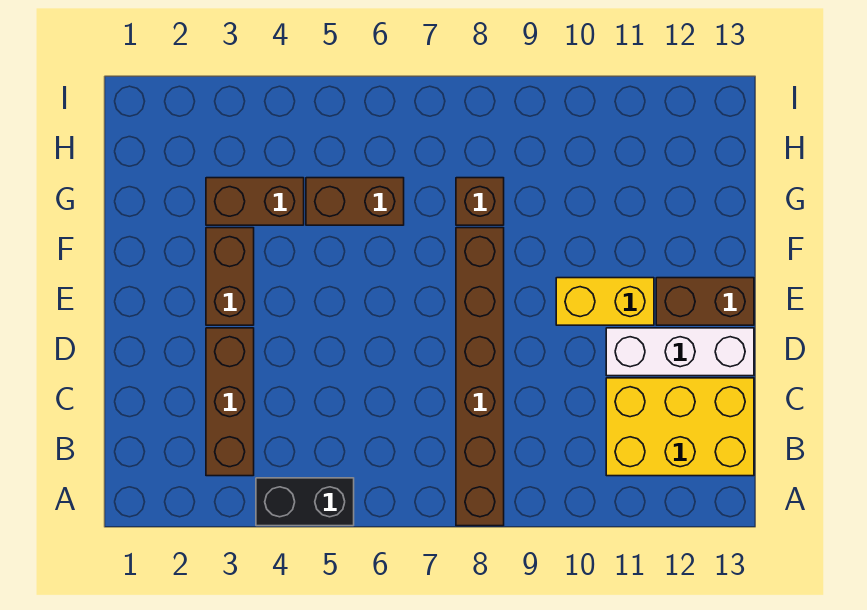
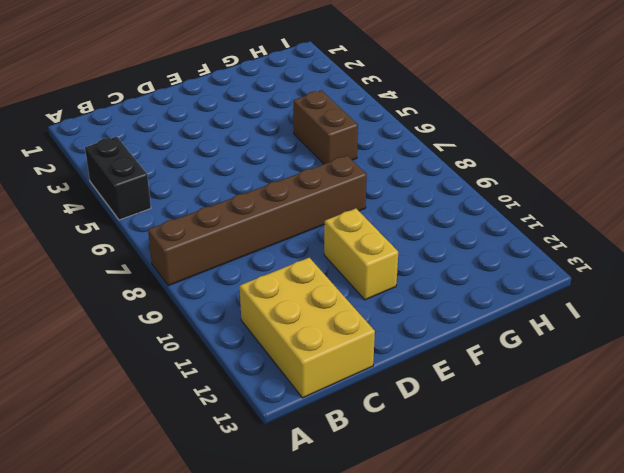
none -> brown brick B3:D3 level 1
none -> white brick D11:D13 level 1

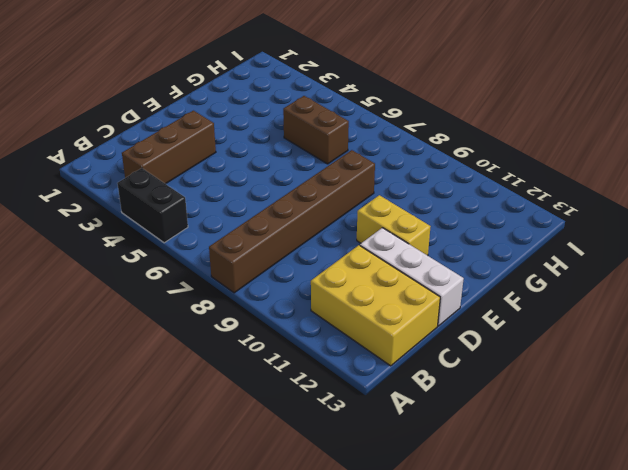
none -> brown brick E3:F3 level 1
none -> brown brick E12:E13 level 1

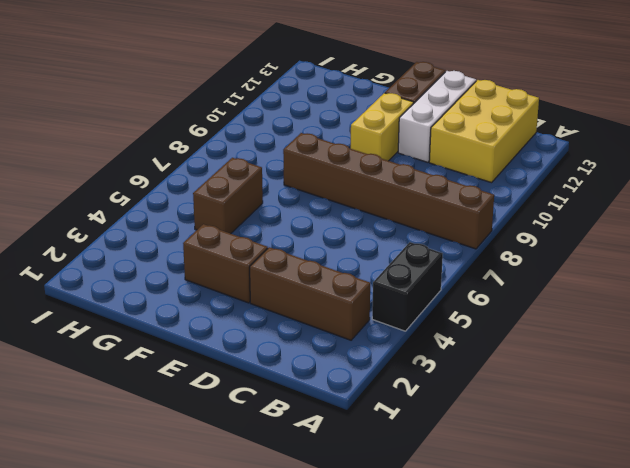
none -> brown brick G3:G4 level 1
none -> brown brick G8 level 1

